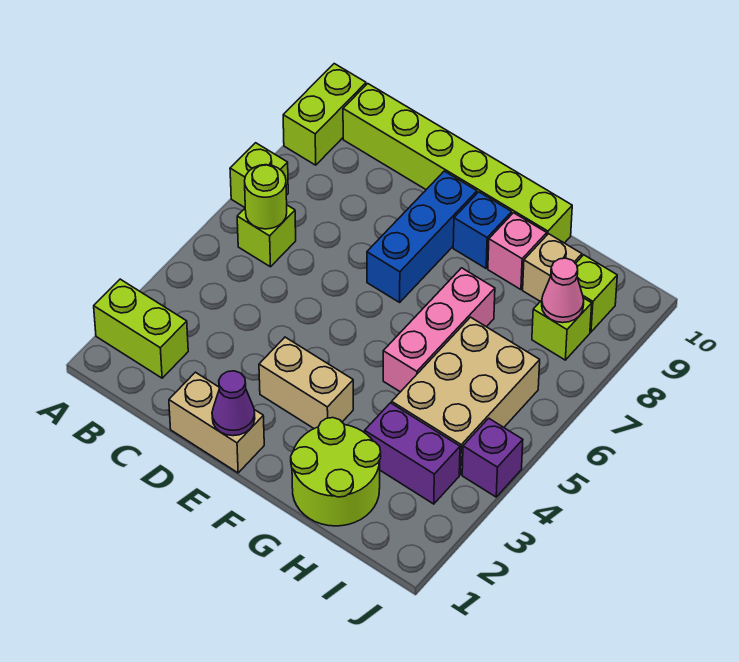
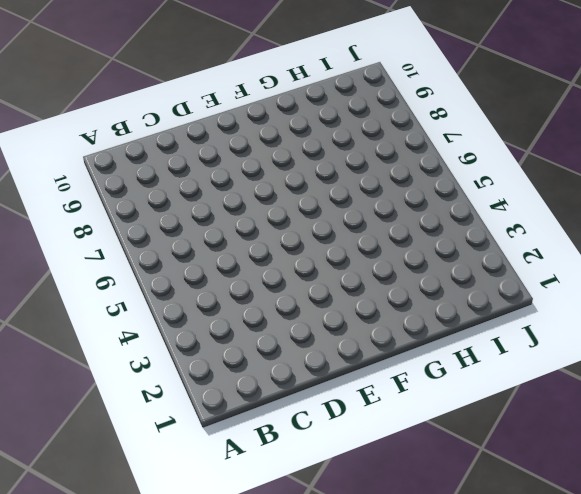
none -> lime brick A2:B2 level 1
none -> lime brick A7 level 1
none -> lime brick A9:A10 level 1

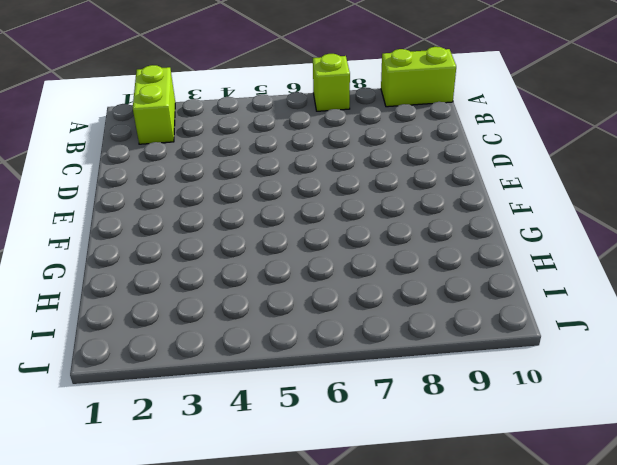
none -> lime brick B6 level 1
none -> lime brick B10:G10 level 1
none -> tan brick D1:E1 level 1

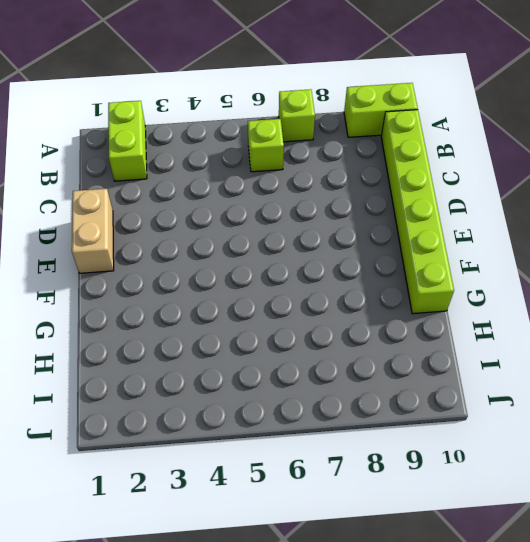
none -> tan brick E3:F3 level 1
none -> blue brick E7:E9 level 1
none -> blue brick F9 level 1

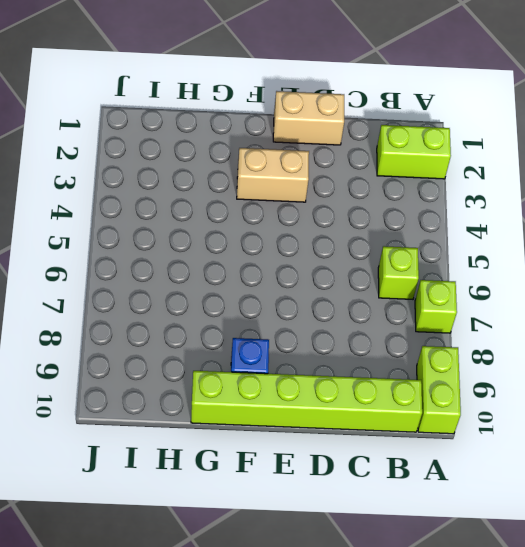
none -> blue brick E7:E9 level 1
none -> lime round brick G1:H2 level 1
none -> pink brick G5:G7 level 1

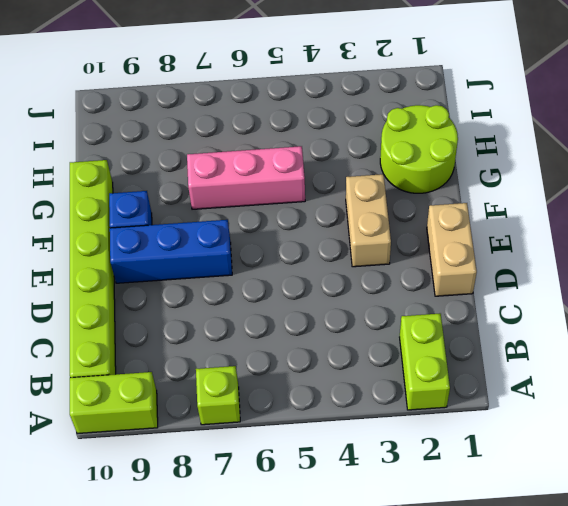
none -> lime brick B6 level 1
none -> pink brick G9 level 1
none -> purple brick H3:I3 level 1

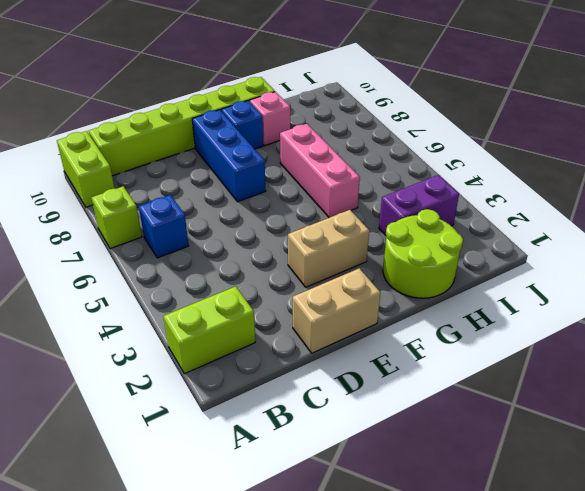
blue brick B6 level 1 -> lime brick B6 level 1
none -> tan brick H4:I6 level 1
none -> tan brick H9 level 1
none -> lime brick I8 level 1

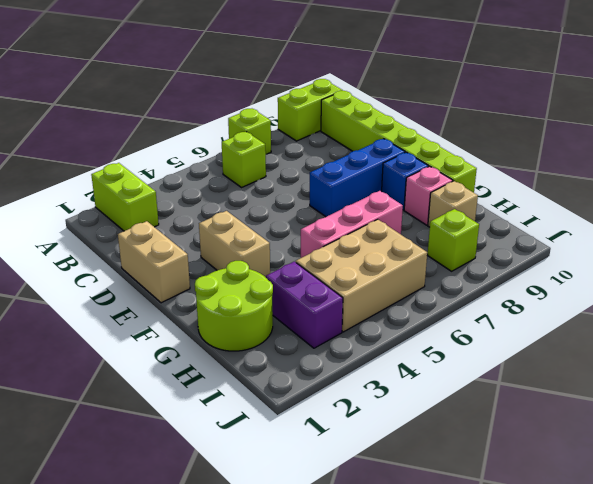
none -> lime brick I9 level 1
none -> purple brick J4 level 1
none -> lime round brick B6 level 2

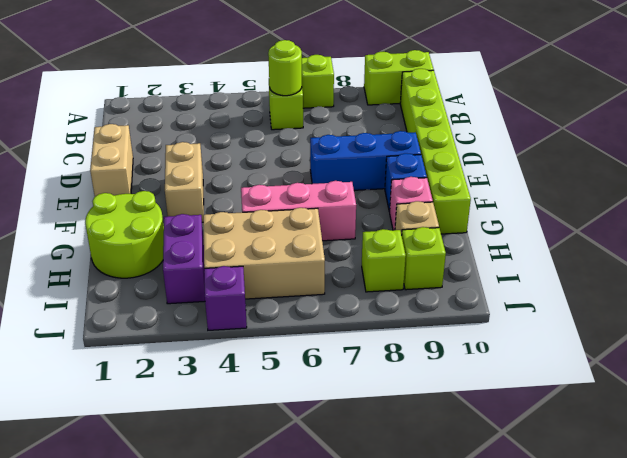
none -> lime brick A2:B2 level 1
none -> purple cone E1 level 2
none -> pink cone I8 level 2

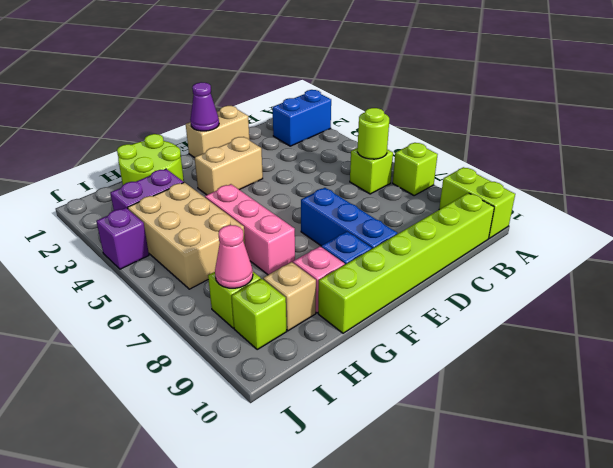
blue brick A2:B2 level 1 -> lime brick A2:B2 level 1

